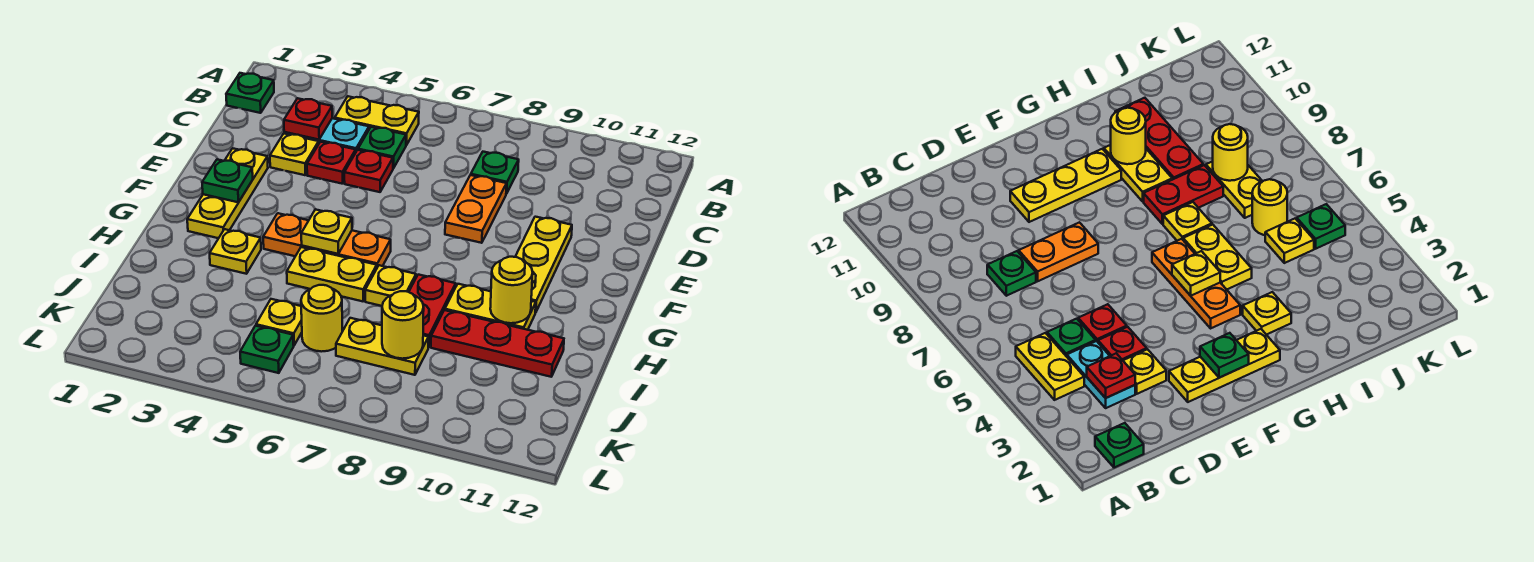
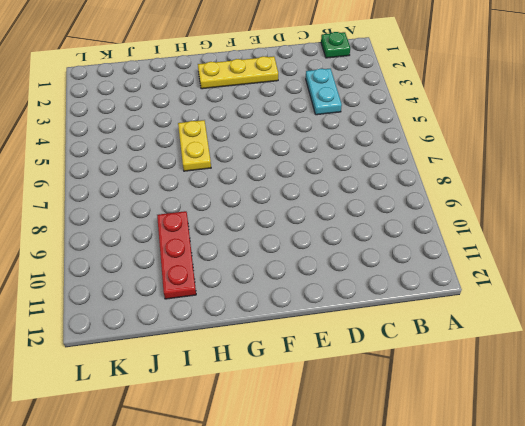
none -> yellow plate B4:B5 level 1
none -> green plate C5 level 1
none -> green plate C8 level 1

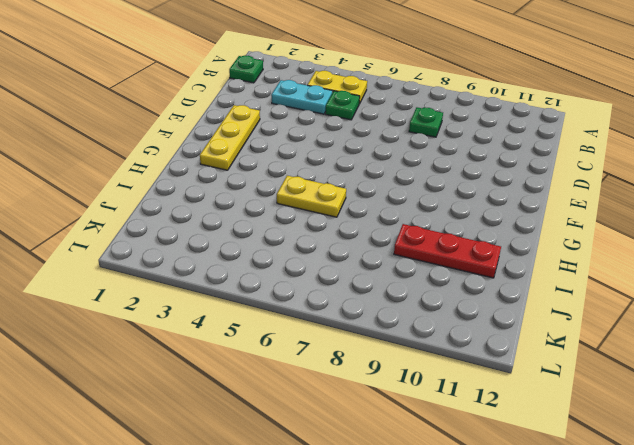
none -> yellow plate D3 level 1
none -> red plate D4 level 1
none -> red plate D5 level 1

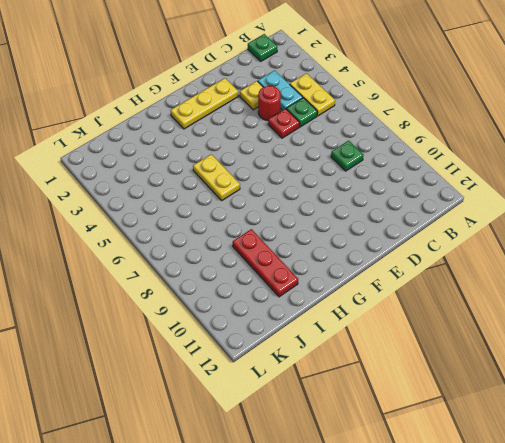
red round brick D4 level 1 -> red plate D4 level 1
none -> orange plate D8:E8 level 1
none -> yellow plate E10:G10 level 1
none -> orange plate G4:G6 level 1

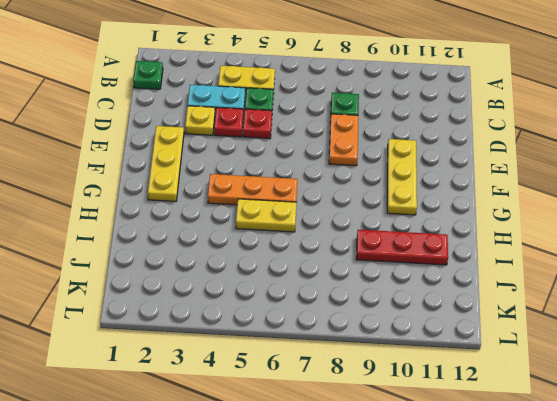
none -> yellow plate H3 level 1
none -> yellow plate H7 level 1
none -> red plate H8:I8 level 1

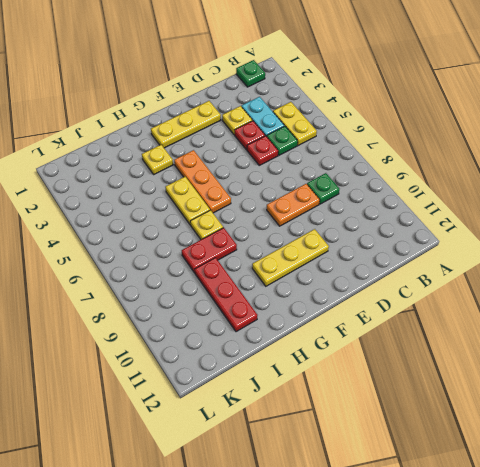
none -> yellow plate H9:H10 level 1
none -> yellow plate J5 level 1
none -> yellow round brick J6 level 1

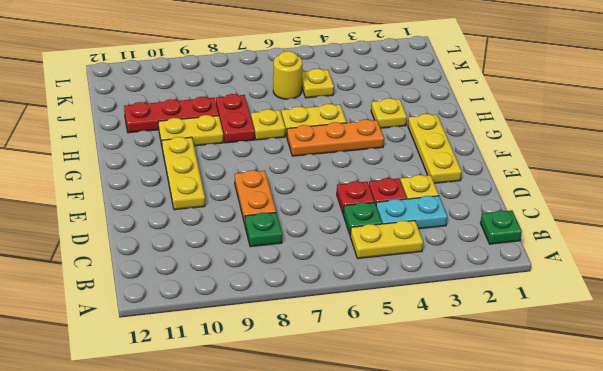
none -> yellow plate J7:J8 level 1
none -> green plate K5 level 1
none -> red plate C3 level 2

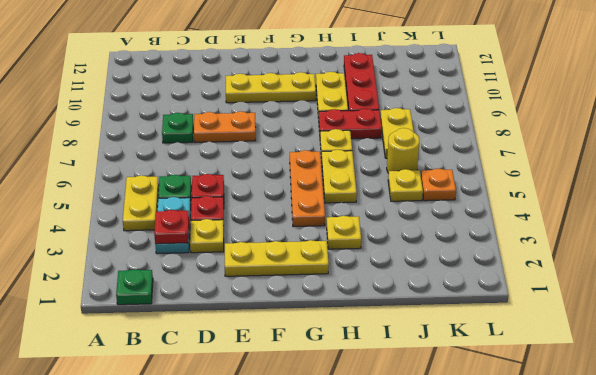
orange plate K5 level 1 -> green plate K5 level 1
none -> green plate F2 level 2
none -> yellow plate G5 level 2
none -> yellow round brick H10 level 2

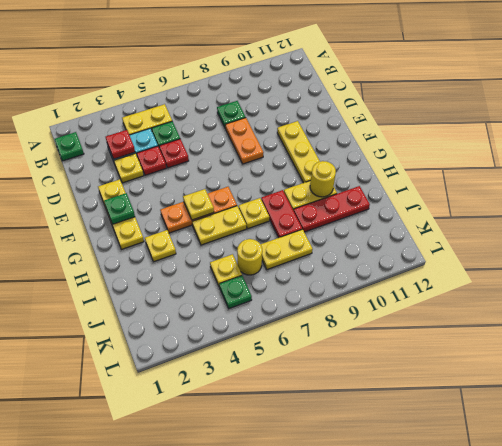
none -> yellow round brick J8 level 2

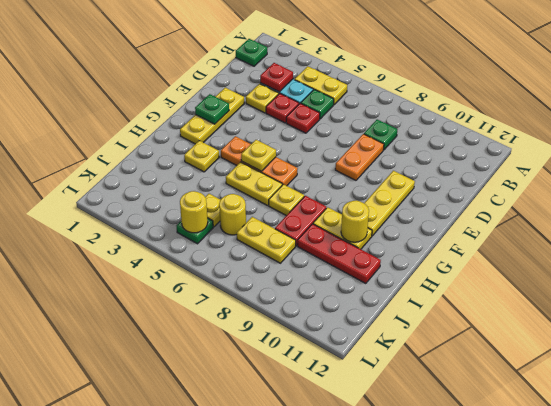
yellow round brick K5 level 2 -> yellow round brick J8 level 2

